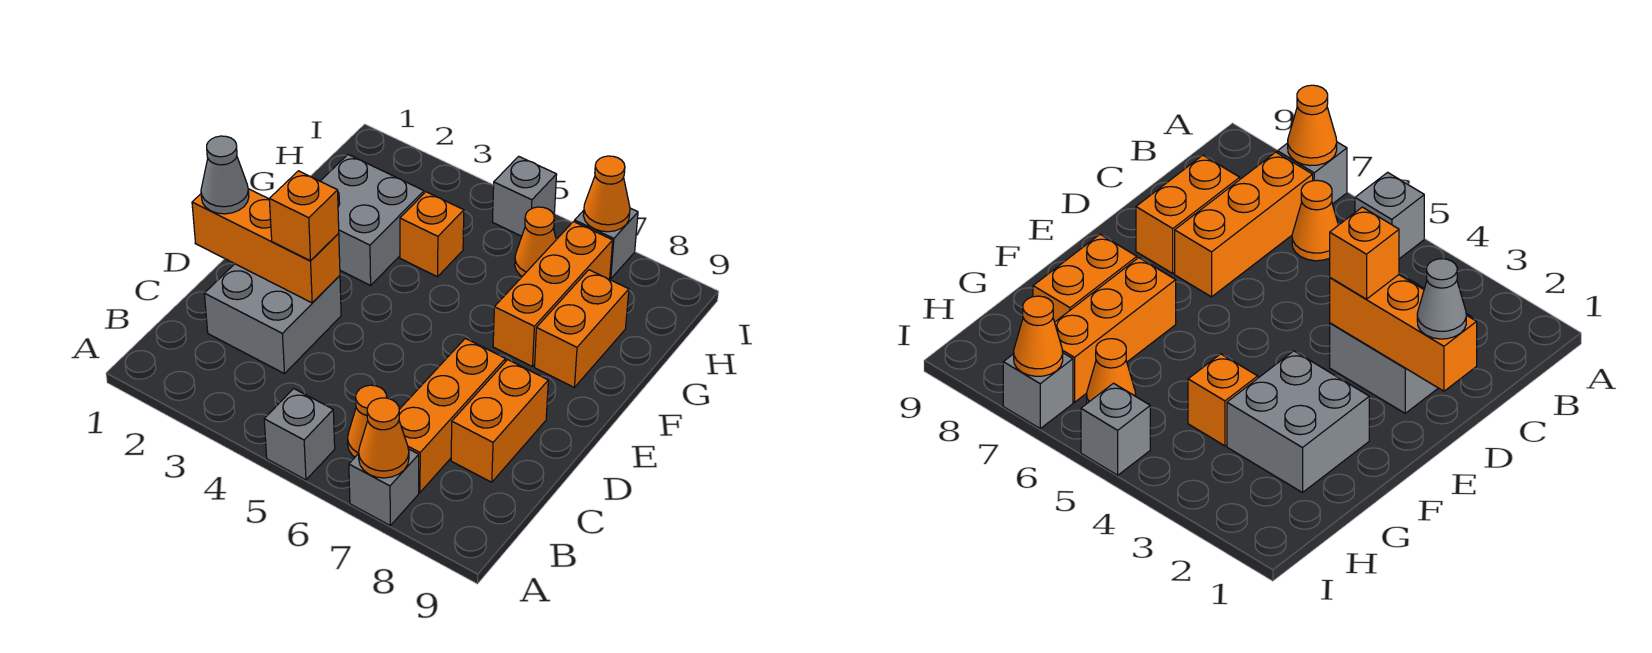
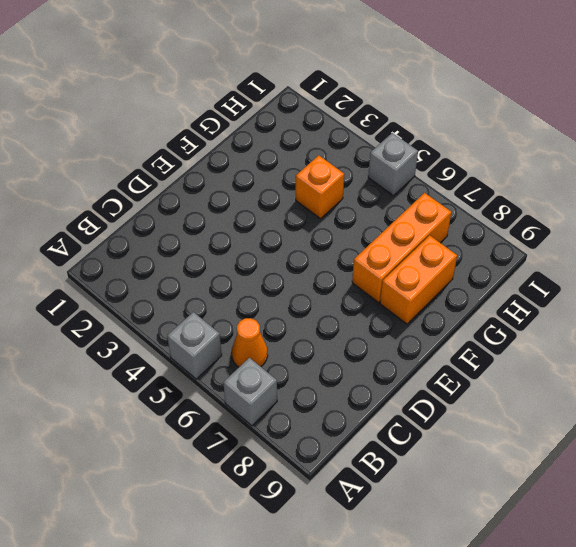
none -> orange brick B7:D7 level 1
none -> grey brick C2:D3 level 1
none -> orange brick C8:D8 level 1

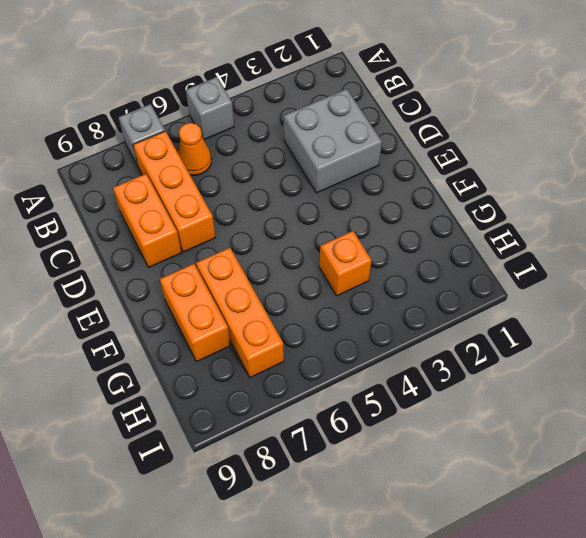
none -> grey brick F2:G3 level 1
none -> orange cone H6 level 1
none -> grey brick I5 level 1

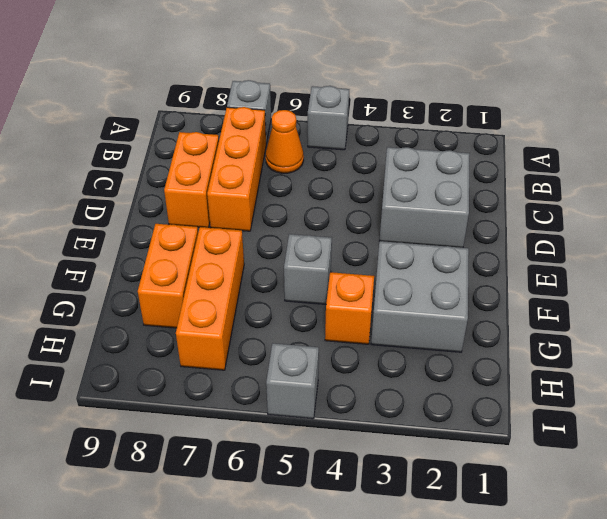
grey brick F5 level 1 -> grey brick I7 level 1
none -> orange cone H6 level 1
none -> orange cone A7 level 2
none -> orange brick D1:D3 level 2

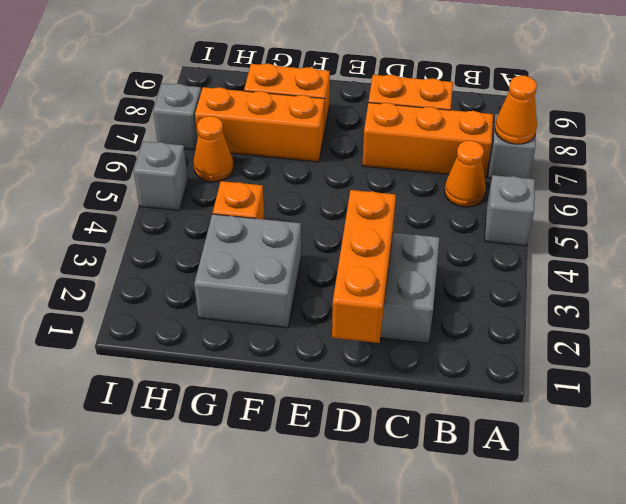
none -> orange cone I7 level 2
none -> grey cone D1 level 3
none -> orange brick D3 level 3

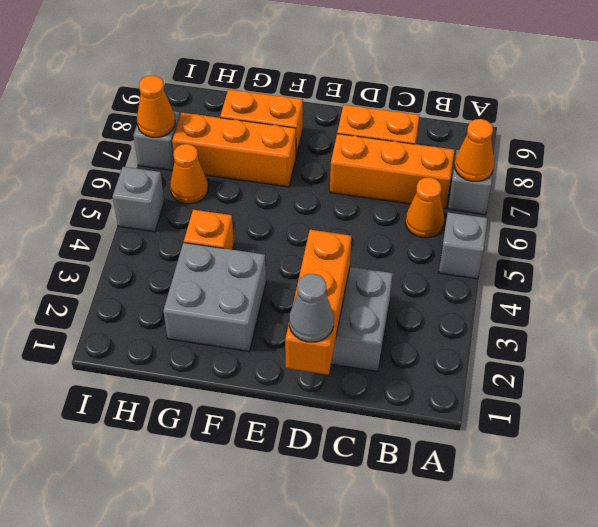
none -> orange brick D3 level 3

